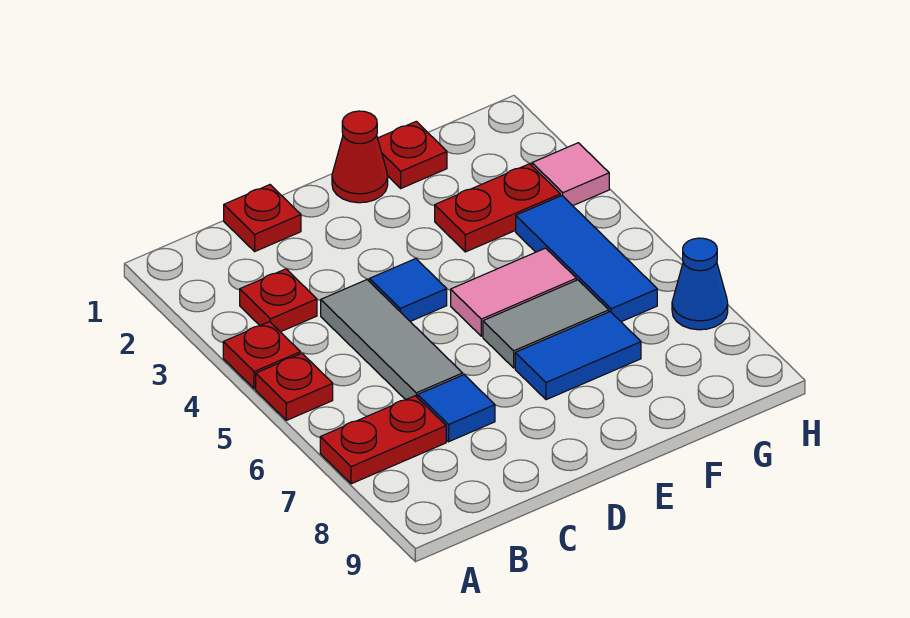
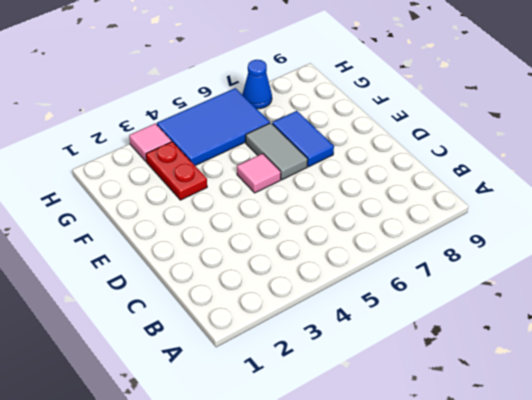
pink tile E5 level 1 -> pink tile E5:F5 level 1
blue tile G4:H6 level 1 -> blue tile G4:G6 level 1
none -> red plate A4 level 1
none -> red plate A5 level 1
none -> red plate A7:B7 level 1

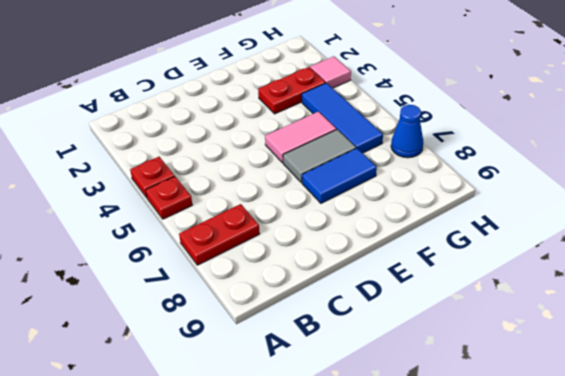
none -> red plate B3 level 1
none -> red plate C1 level 1
none -> grey tile C4:C6 level 1

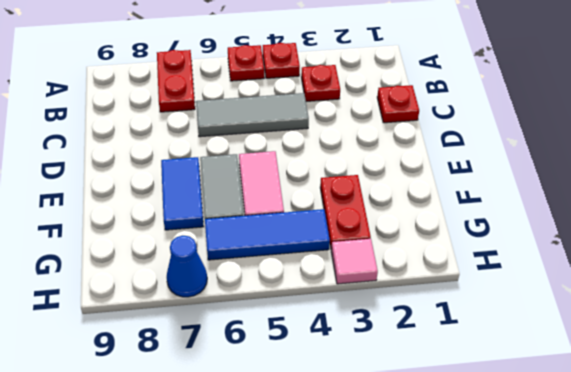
none -> blue tile C7 level 1
none -> blue tile D4 level 1
none -> red cone E1 level 1

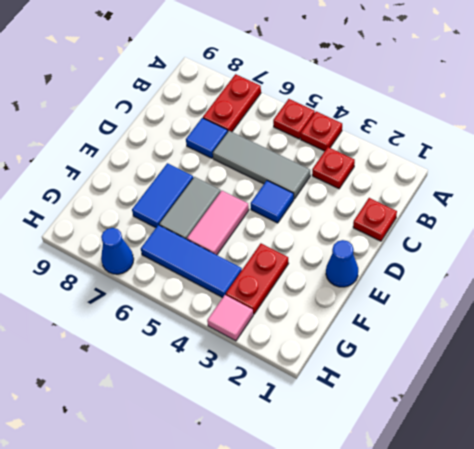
blue cone E1 level 1 -> red cone E1 level 1
none -> red plate F1 level 1

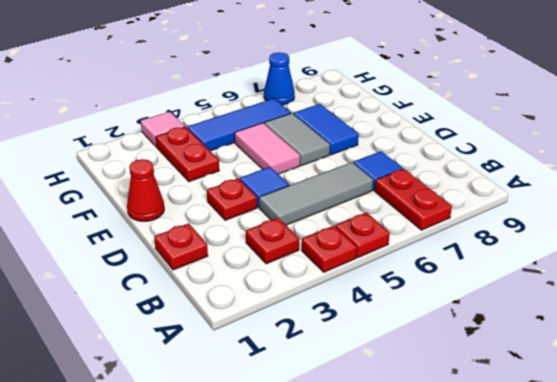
red plate D3 level 1 -> red plate F1 level 1

